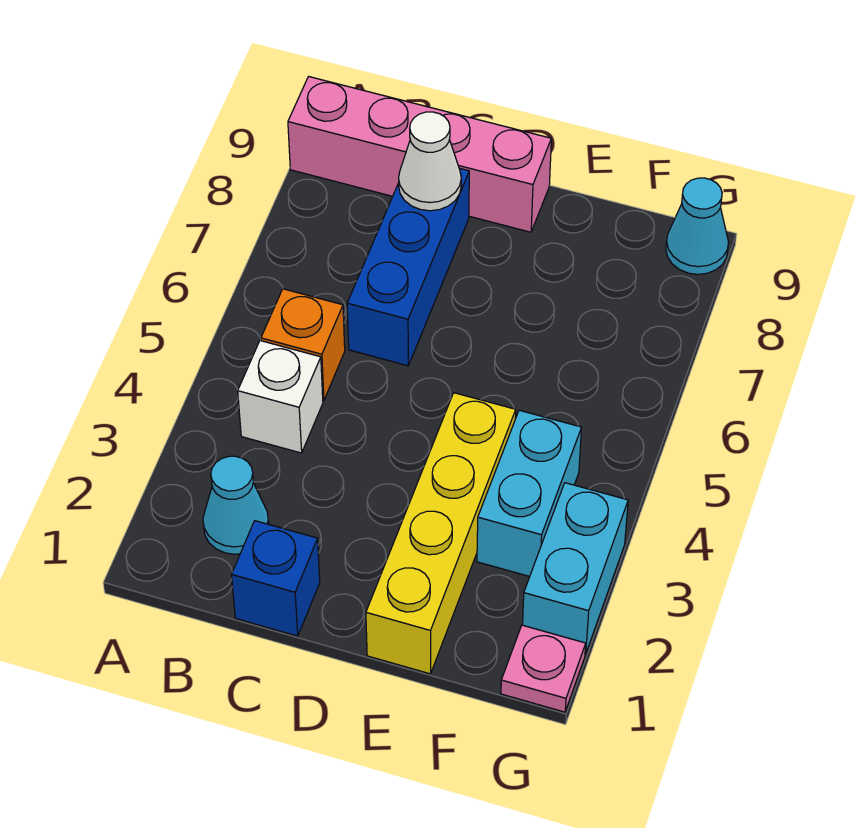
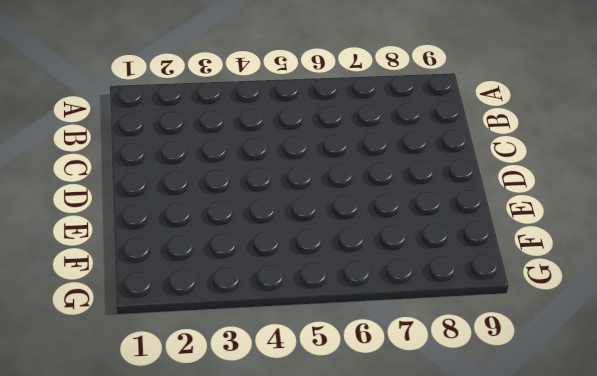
none -> pink brick A9:D9 level 1
none -> cyan cone B2 level 1
none -> white brick B4 level 1

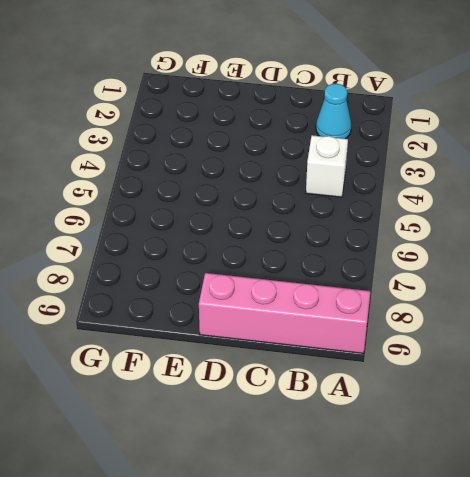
none -> orange brick B5 level 1
none -> blue brick C1 level 1
none -> blue brick C6:C8 level 1

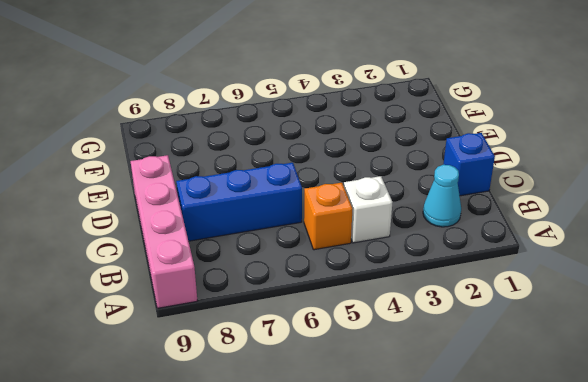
none -> yellow brick E1:E4 level 1
none -> cyan brick F3:F4 level 1
none -> pink plate G1 level 1

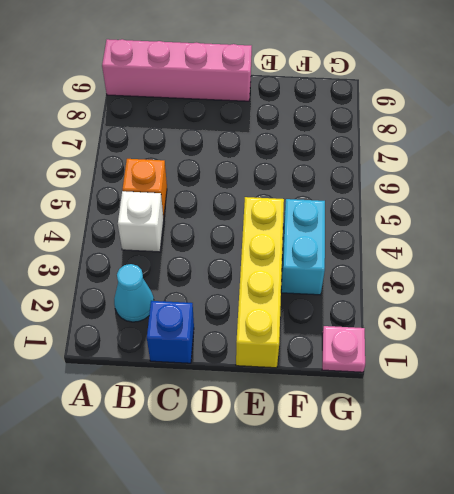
none -> blue brick C6:C8 level 1
none -> cyan brick G2:G3 level 1
none -> cyan cone G9 level 1

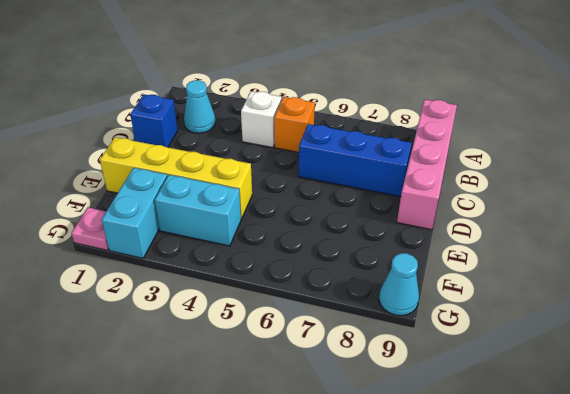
cyan brick F2:G2 level 1 -> cyan brick G2:G3 level 1
none -> white cone C8 level 2

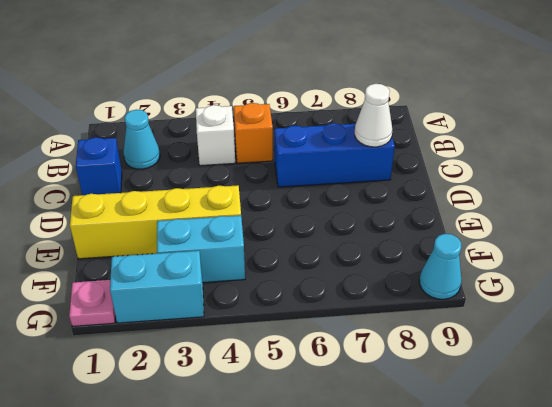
none -> pink brick A9:D9 level 1

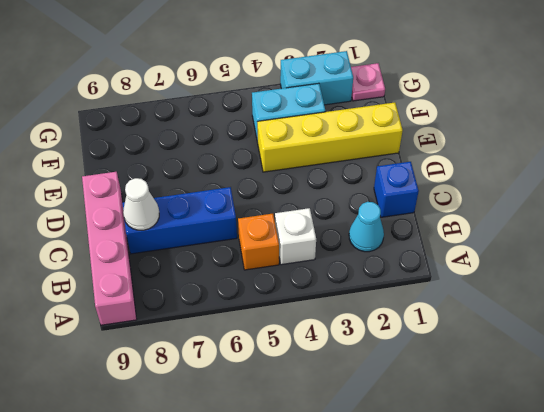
none -> cyan cone G9 level 1

